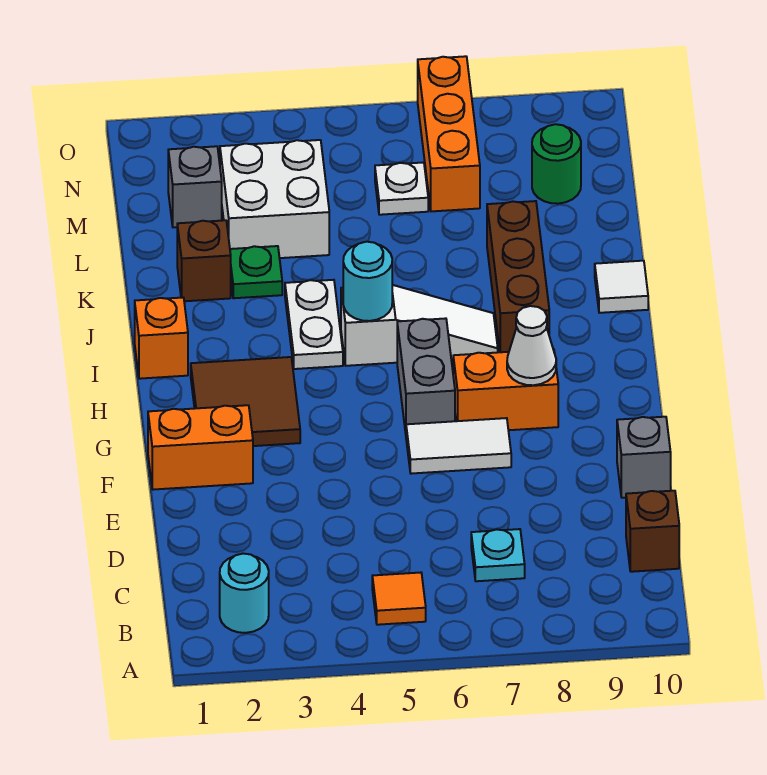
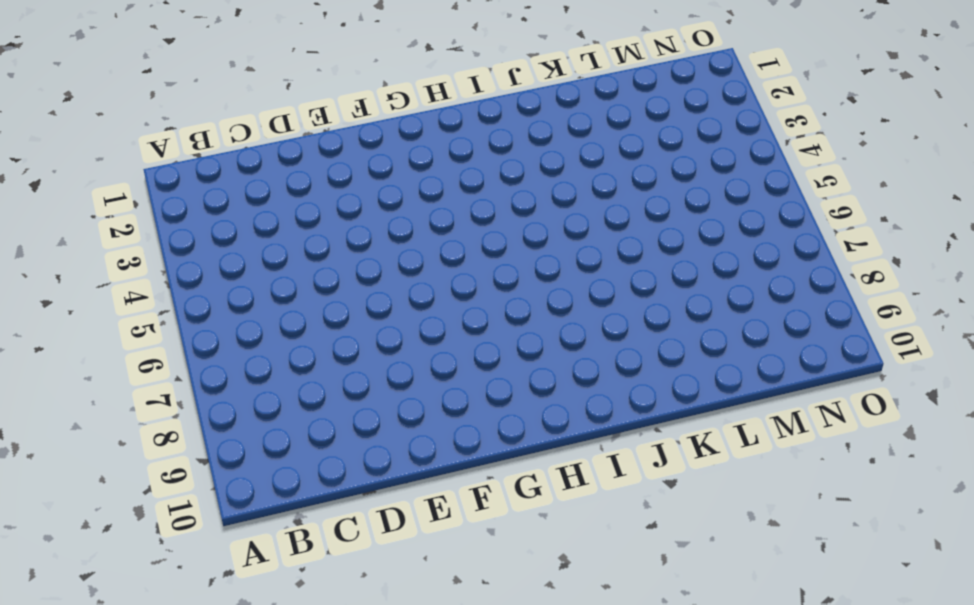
none -> cyan round brick B2 level 1
none -> orange tile B5 level 1
none -> cyan plate C7 level 1

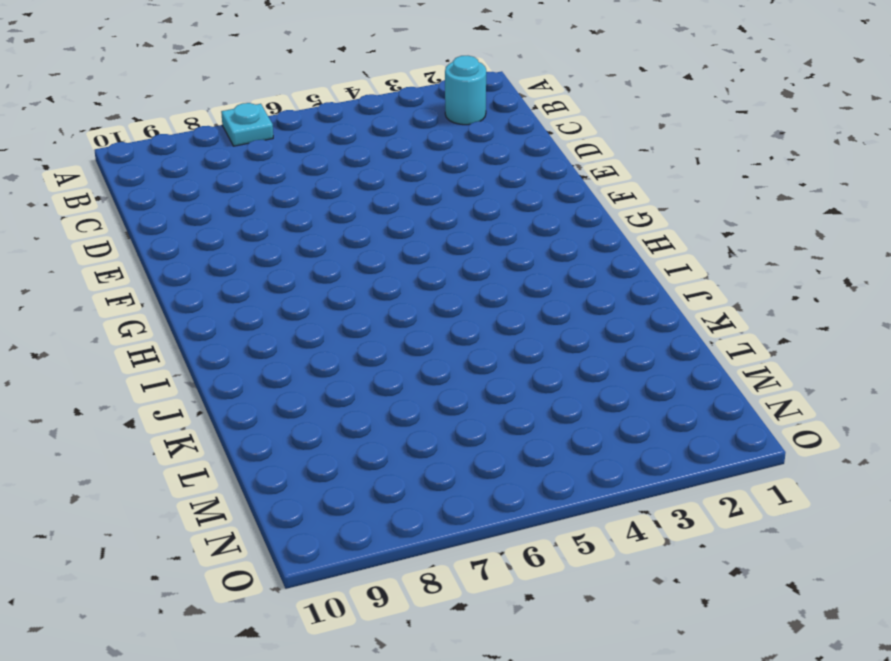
cyan plate A7 level 1 -> cyan plate C7 level 1
none -> orange tile B5 level 1
none -> brown brick C10 level 1
none -> grey brick E10 level 1

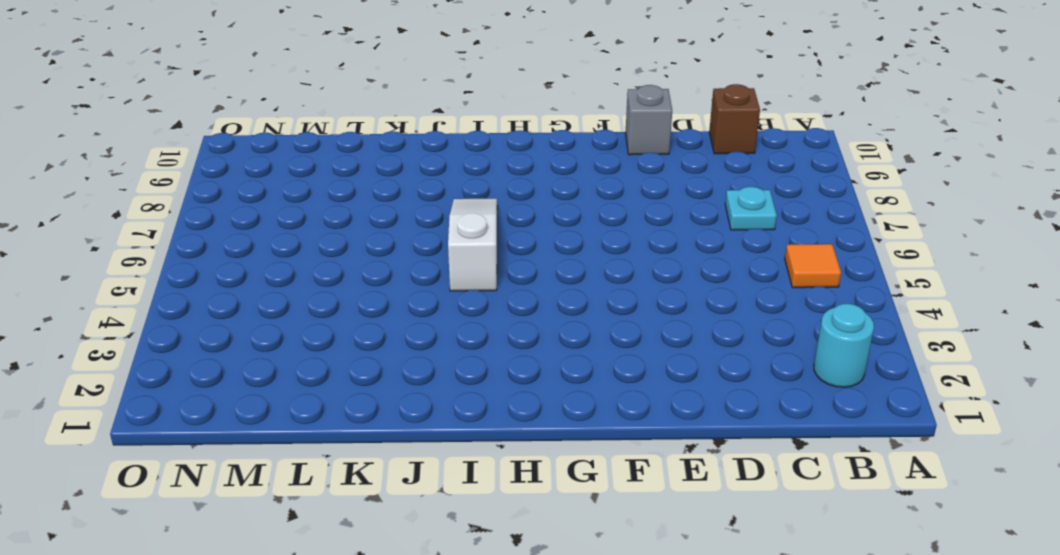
none -> orange brick F1:F2 level 1
none -> white tile F6:F7 level 1
none -> brown tile G2:H3 level 1

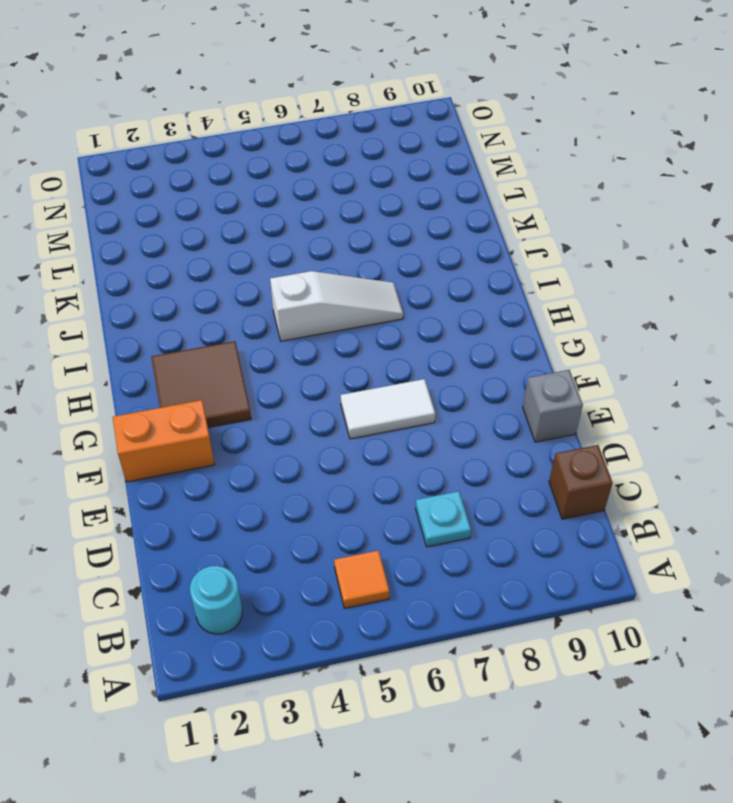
none -> grey brick G6:H6 level 1
none -> orange brick G7:G8 level 1
none -> orange brick I1 level 1

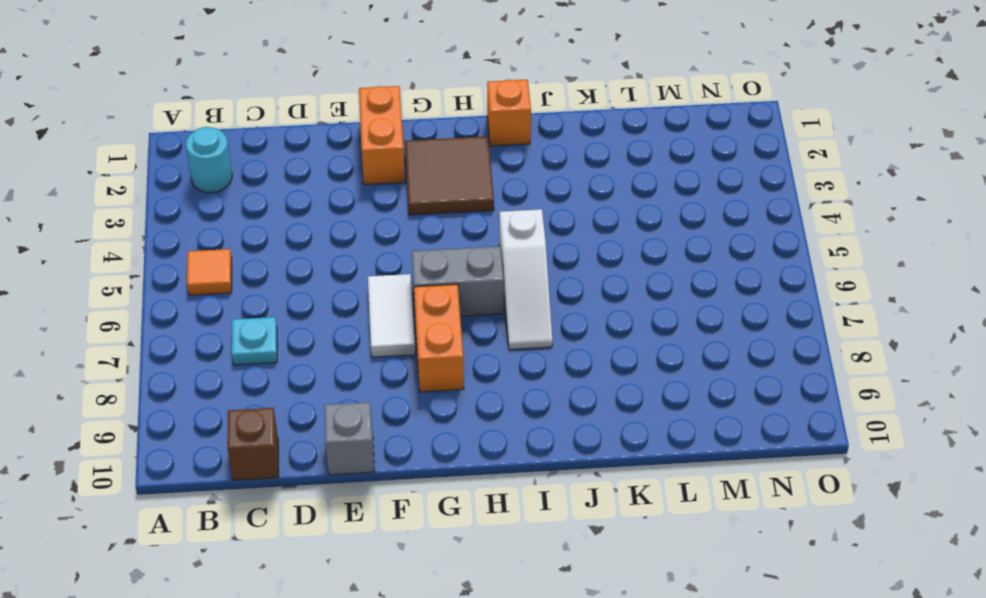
none -> white plate I4:J4 level 1
none -> brown brick I8:K8 level 1
none -> white tile J10 level 1

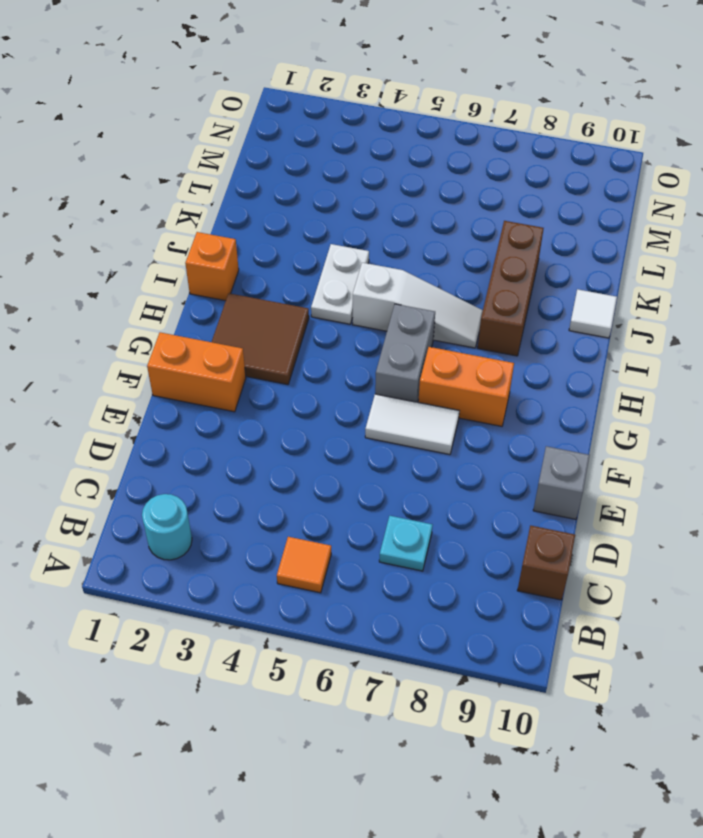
none -> brown brick K2 level 1
none -> green plate K3 level 1
none -> white brick L3:M4 level 1

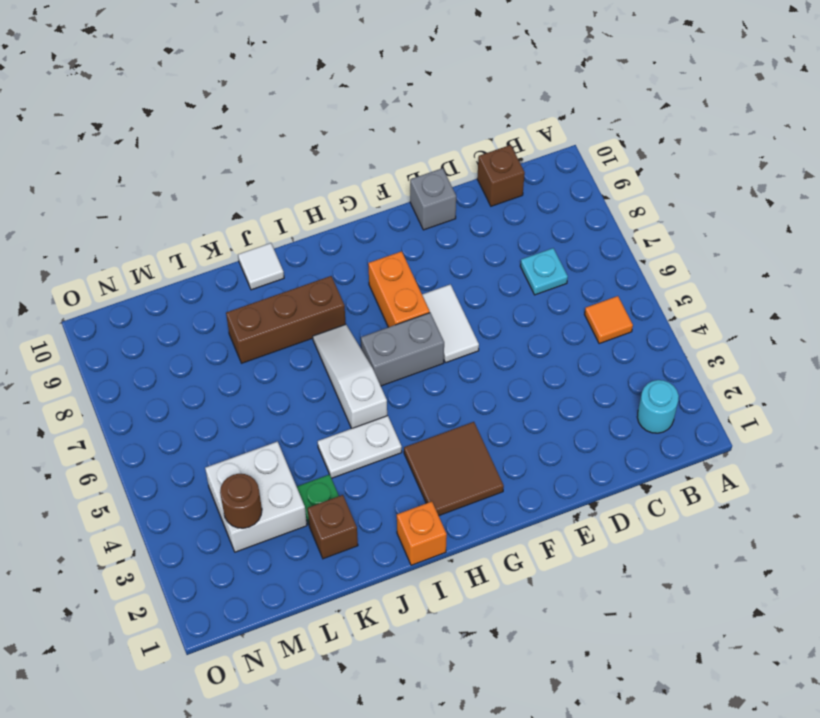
brown round brick M3 level 2 -> none
none -> orange brick F1:F2 level 1
none -> grey brick M2 level 1
none -> white plate M6 level 1

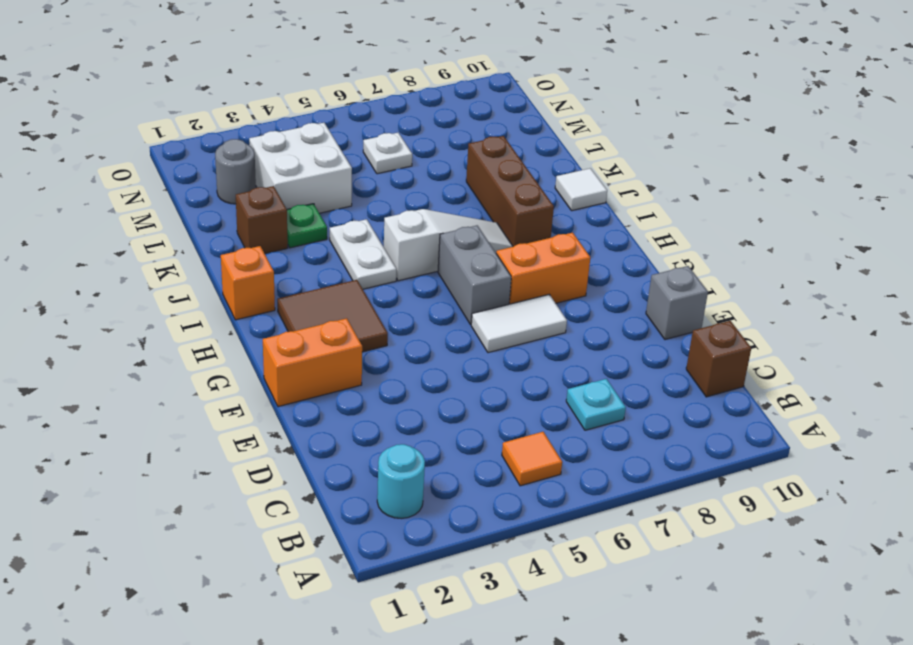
grey round brick M2 level 1 -> grey brick M2 level 1
none -> orange brick M7:O7 level 1
none -> green round brick M9 level 1
none -> white cone G8 level 2

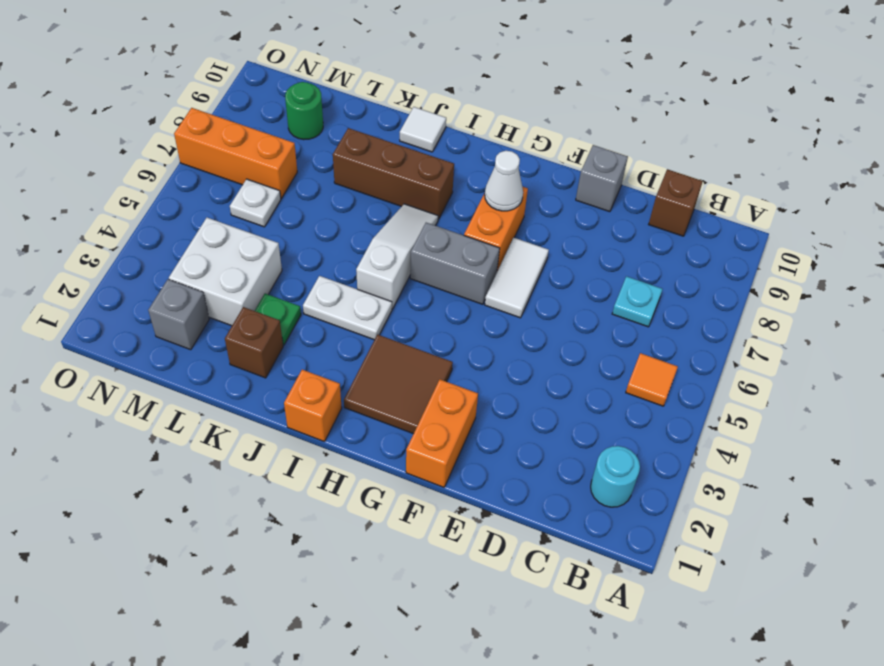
none -> cyan round brick I5 level 2

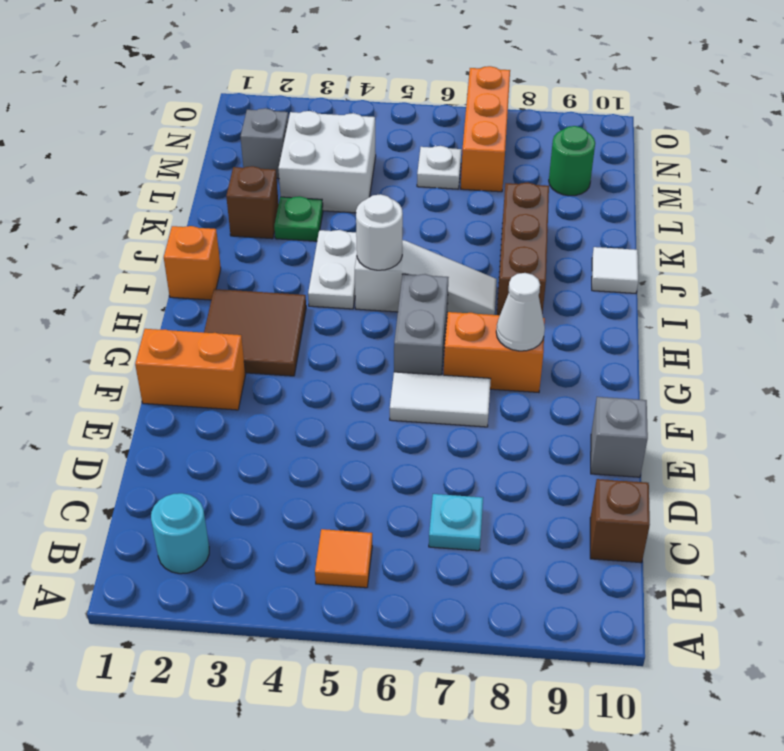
white round brick I5 level 2 -> cyan round brick I5 level 2

